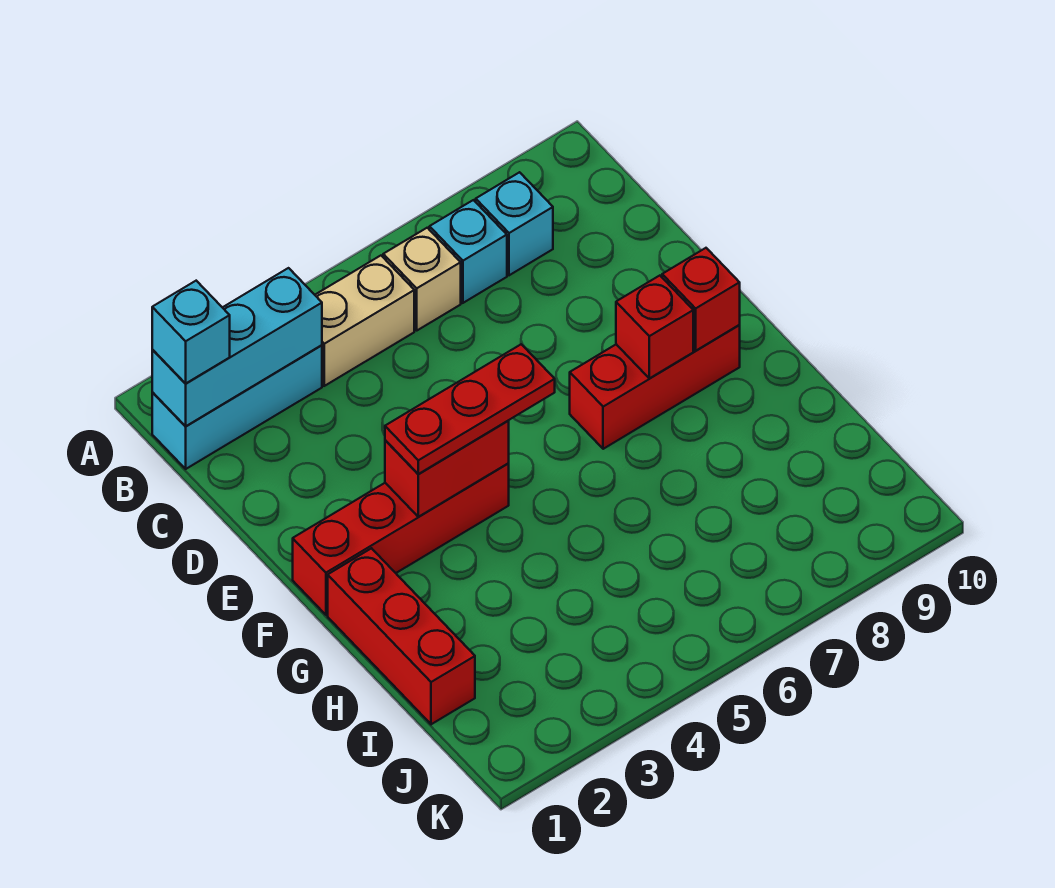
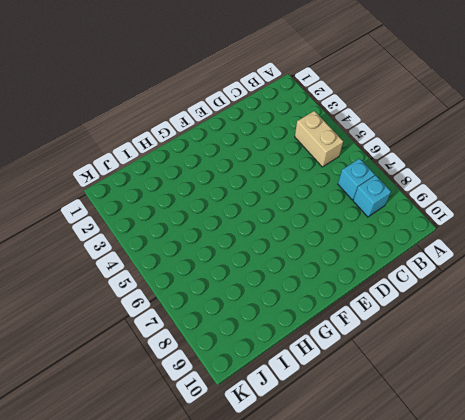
none -> cyan brick B1:B3 level 1
none -> tan brick B6 level 1
none -> red brick F1:F4 level 1

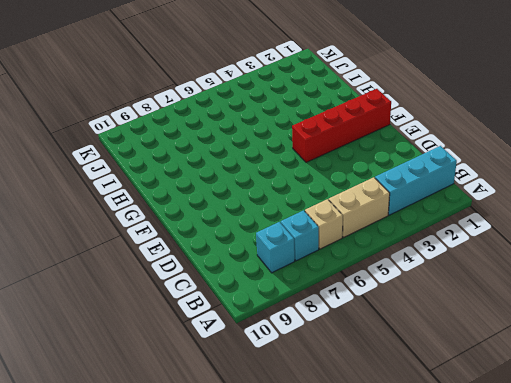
none -> red brick F7:F9 level 1
none -> red brick G1:I1 level 1
none -> cyan brick B1:B3 level 2

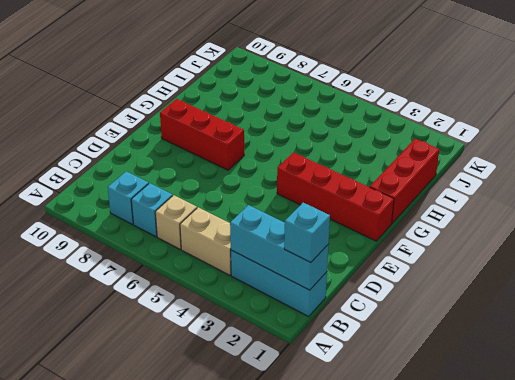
none -> red brick F3:F4 level 2
none -> red brick F8 level 2
none -> red brick F9 level 2

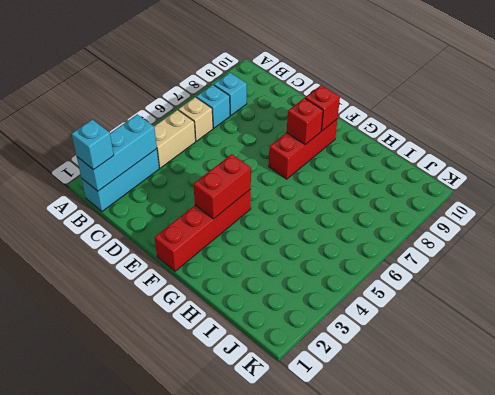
none -> red brick G1:I1 level 1
none -> red plate F3:F5 level 3

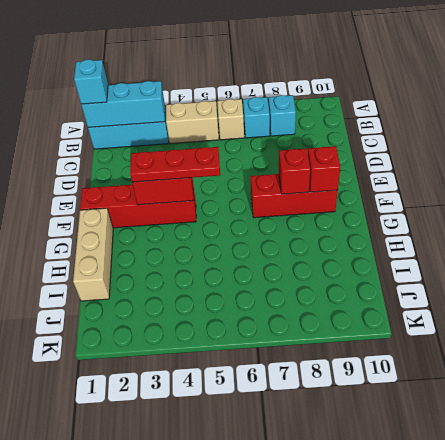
tan brick G1:I1 level 1 -> red brick G1:I1 level 1

